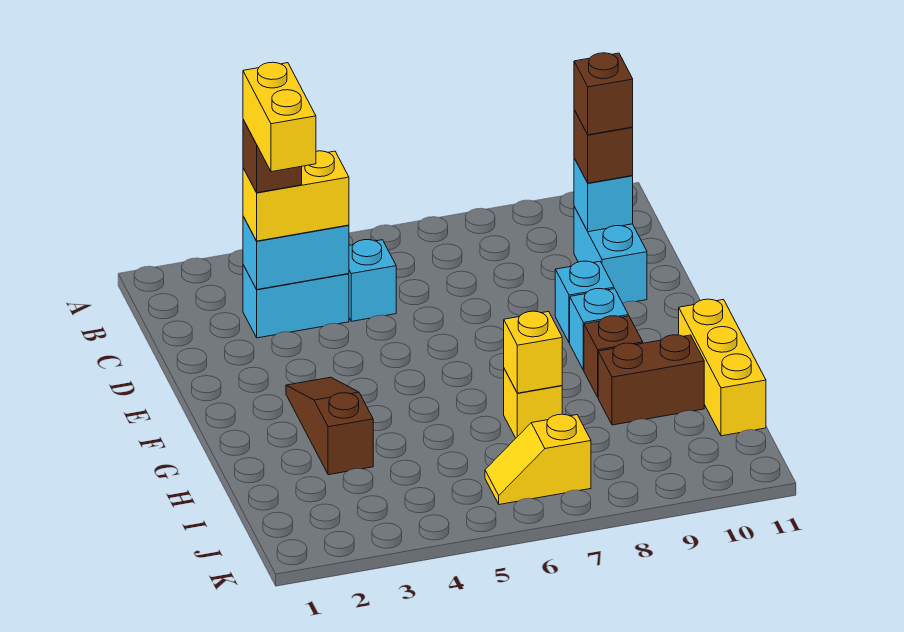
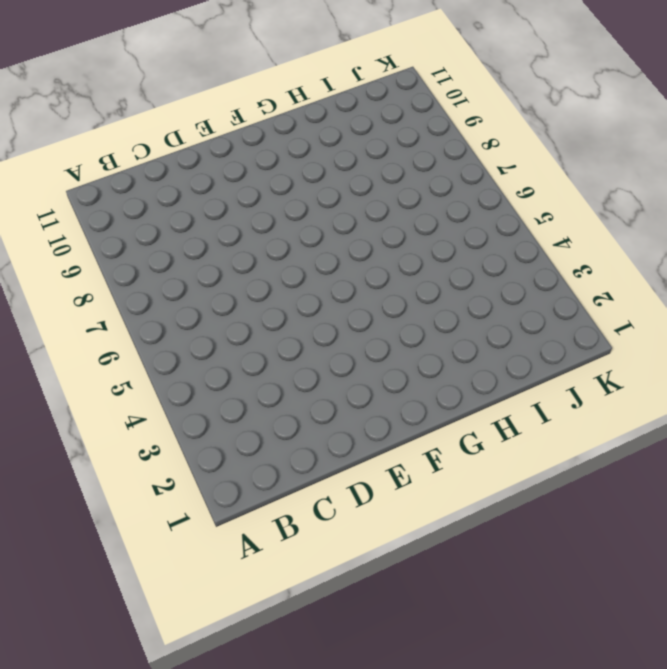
none -> cyan brick C3:C4 level 1
none -> cyan brick C5 level 1
none -> cyan brick C10:D10 level 1

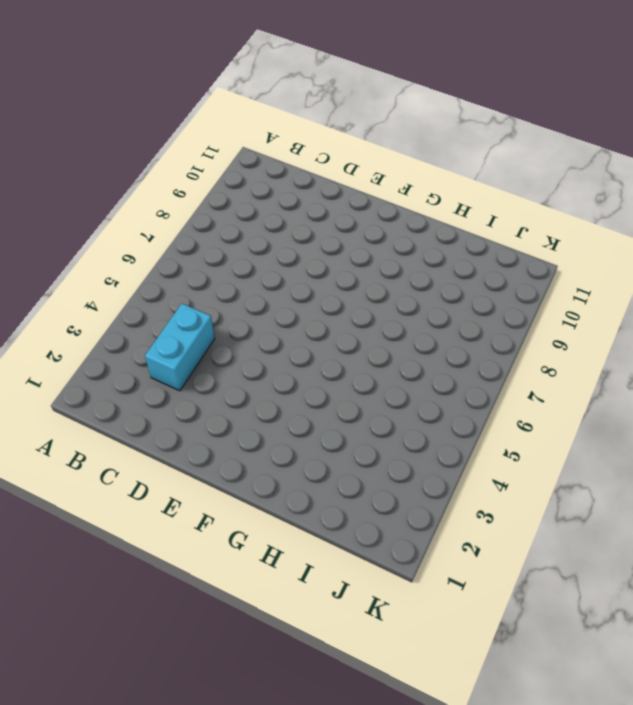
none -> cyan brick C5 level 1
none -> cyan brick C10:D10 level 1
none -> cyan brick E9 level 1

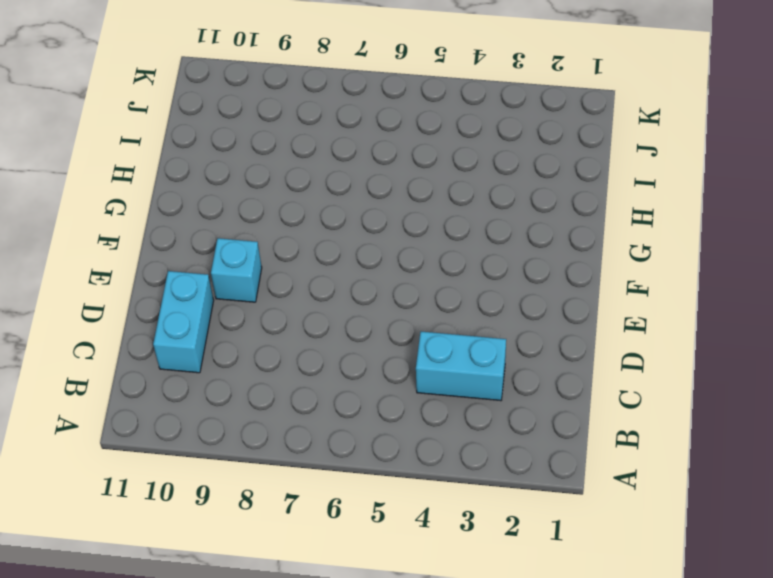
none -> cyan brick C5 level 1
none -> brown slope F3:H3 level 1 top H
none -> cyan brick F9 level 1

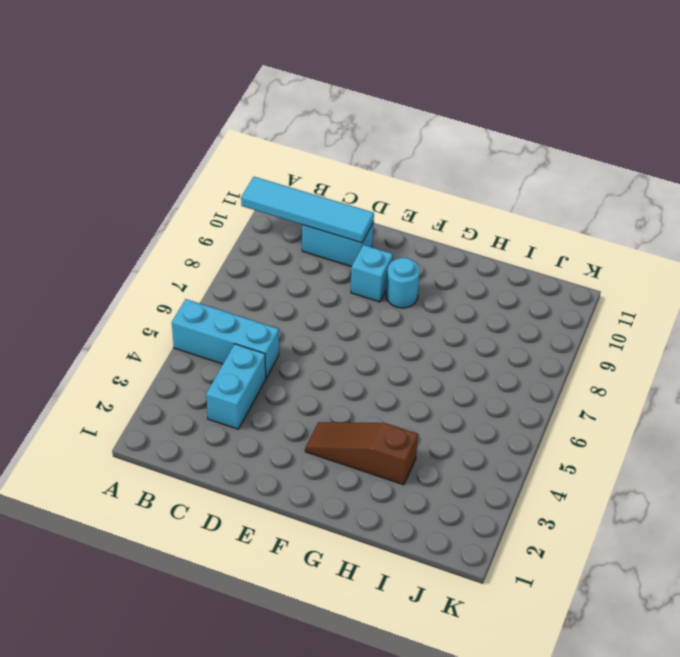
cyan brick A5:C5 level 1 -> cyan brick C5 level 1
cyan tile A10:D10 level 2 -> cyan brick C10 level 2
cyan round brick F9 level 1 -> cyan brick F9 level 1
none -> brown brick G9 level 1
none -> yellow brick G11:I11 level 1
none -> yellow brick H7 level 1

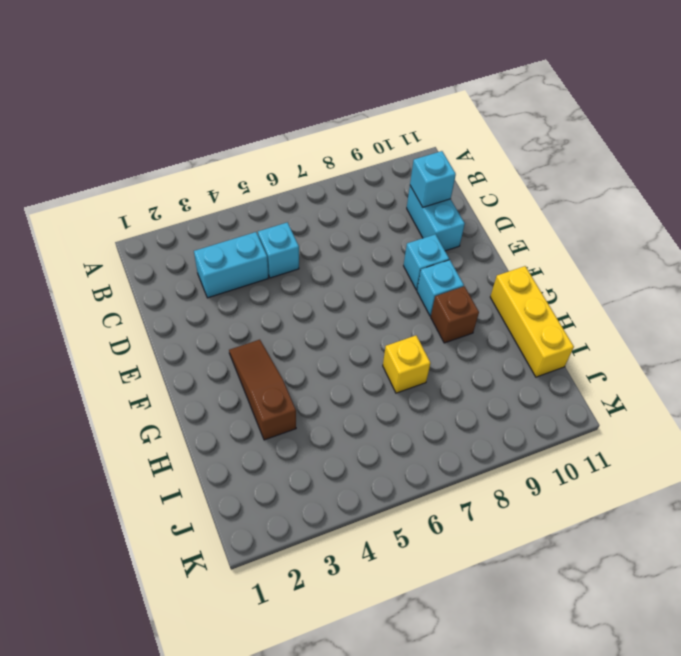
none -> brown brick H9:H10 level 1
none -> yellow slope J6:J7 level 1 top 7
none -> cyan brick C3:C4 level 2

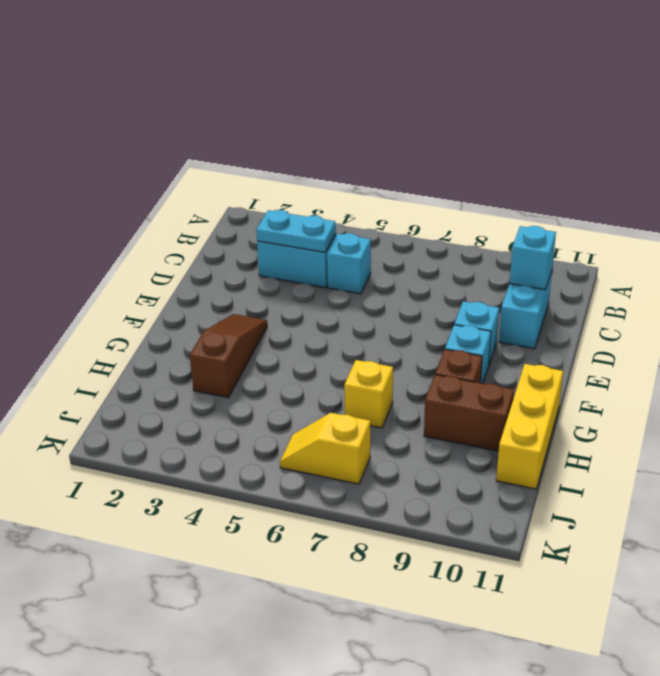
cyan plate C3:C4 level 2 -> cyan brick C3:C4 level 2
none -> yellow brick H7 level 2
none -> yellow brick C3:C4 level 3
none -> brown brick C10 level 3

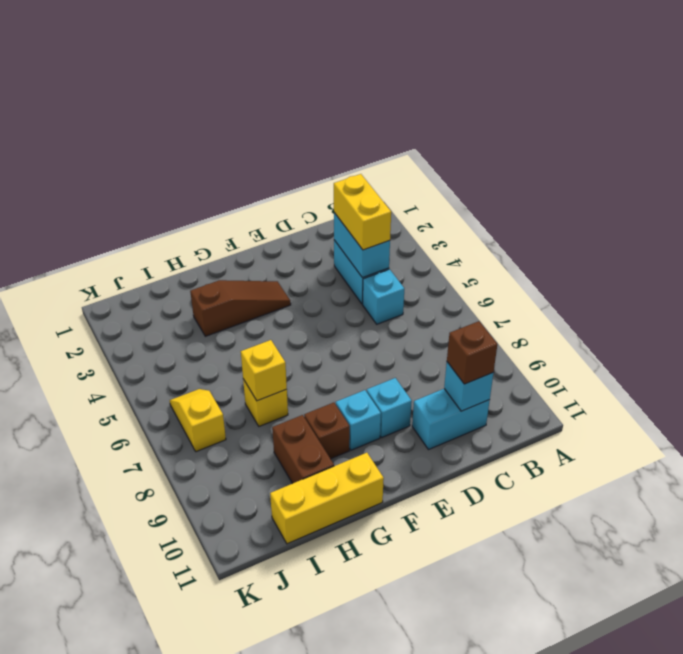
none -> brown brick C3 level 4
none -> brown brick C10 level 4
none -> yellow brick C3:D3 level 5

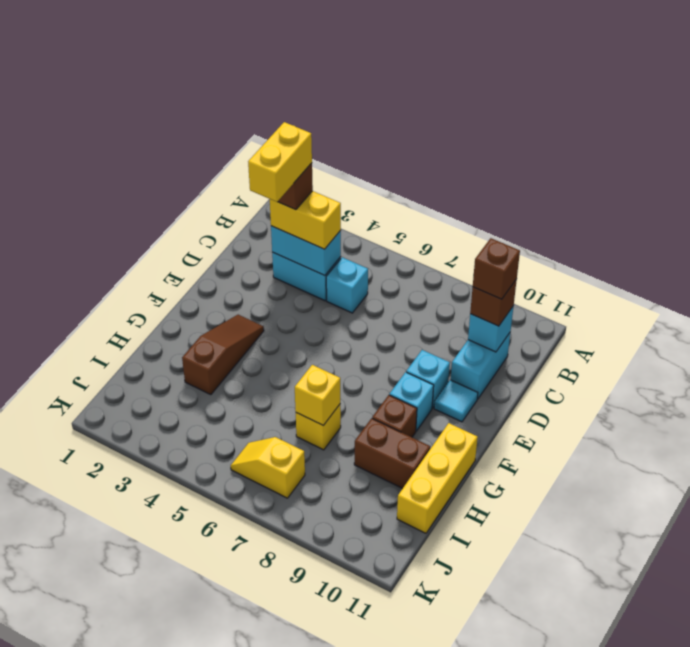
cyan tile E10 level 1 -> none

